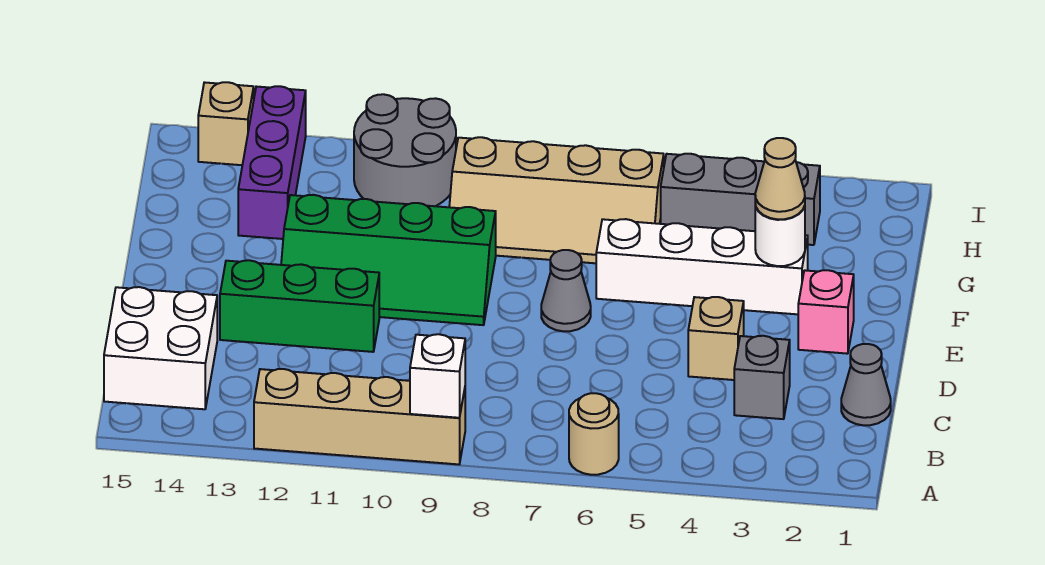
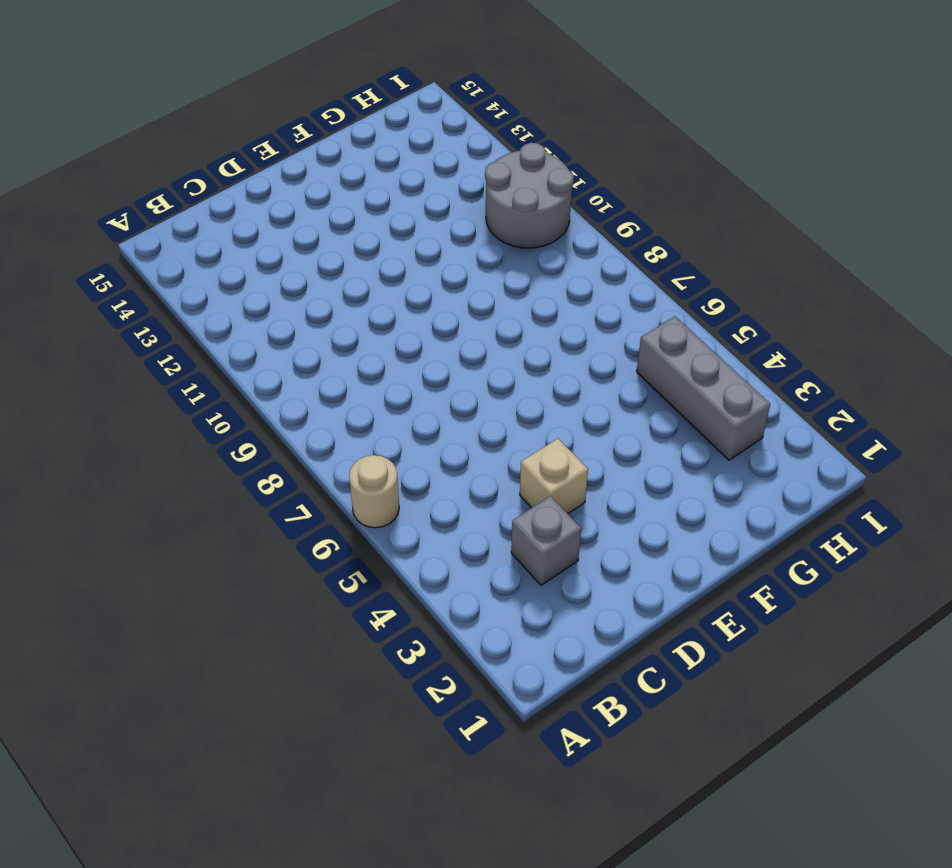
none -> tan brick A9:A12 level 1
none -> white brick B14:C15 level 1
none -> grey cone C1 level 1

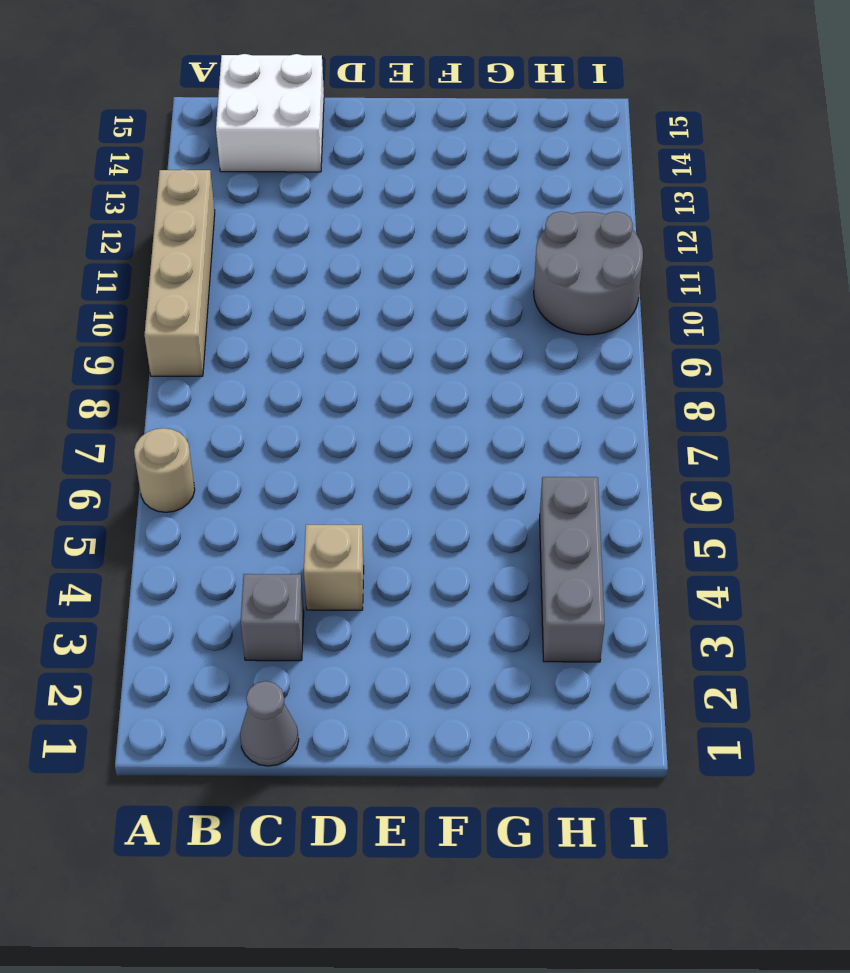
none -> green brick D11:D13 level 1
none -> pink brick E2 level 1
none -> grey cone E7 level 1

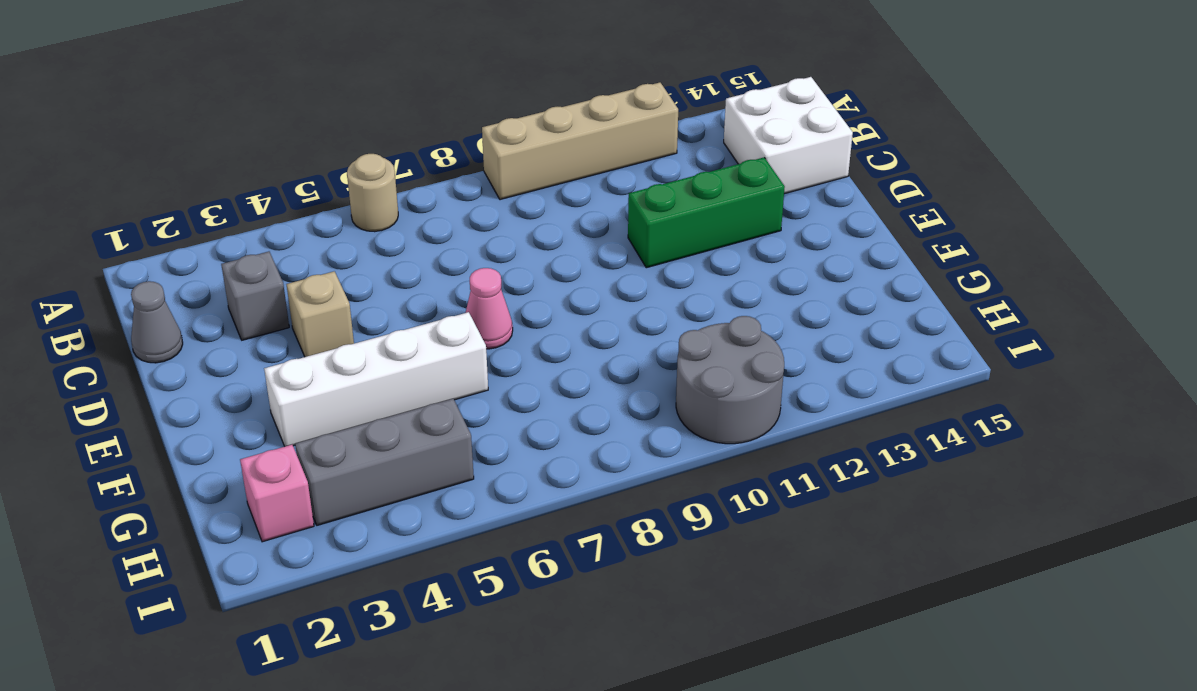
pink cone E7 level 1 -> grey cone E7 level 1
pink brick H2 level 1 -> pink brick E2 level 1
none -> green slope E9:F12 level 1 top F
none -> tan slope G6:H9 level 1 top H
none -> purple brick G13:I13 level 1

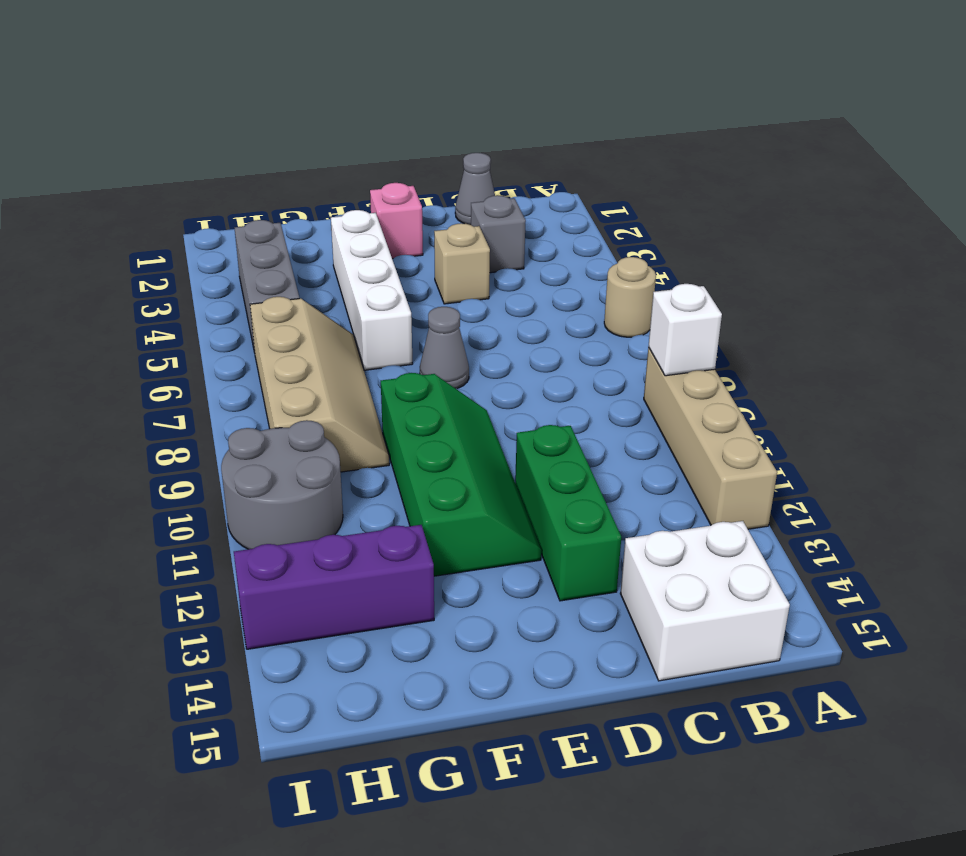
none -> tan brick I14 level 1
none -> white round brick F3 level 2
none -> tan cone F3 level 3

